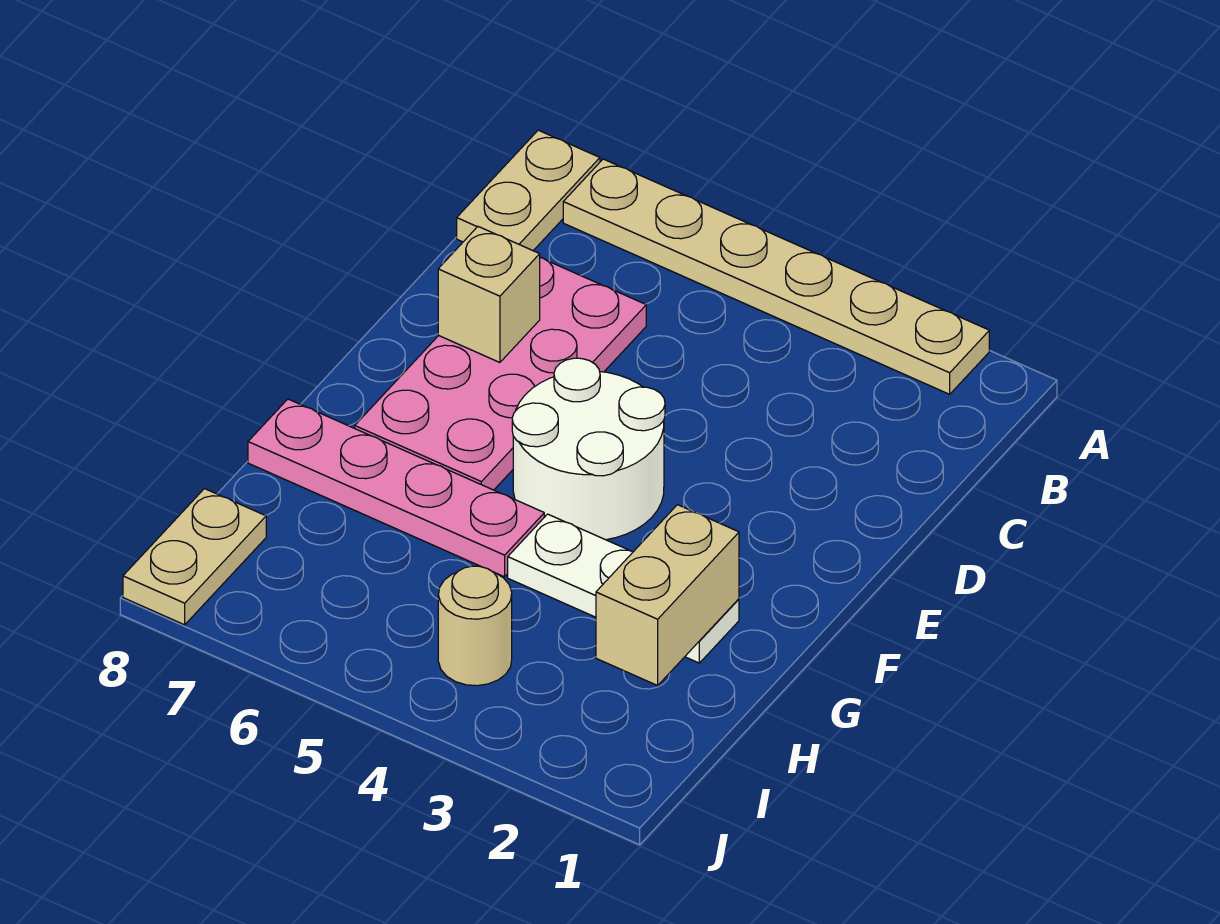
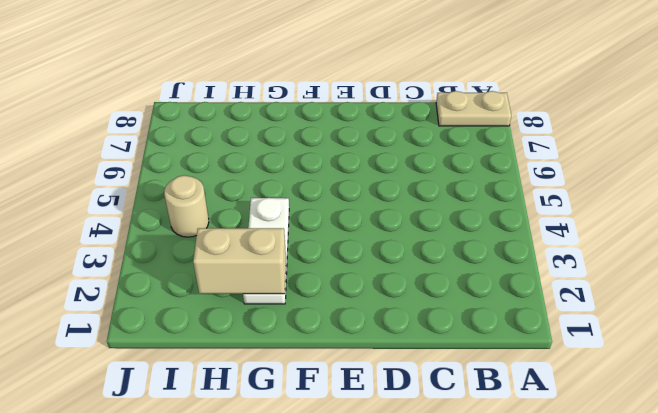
none -> tan plate A2:A7 level 1
none -> pink plate C6:F7 level 1

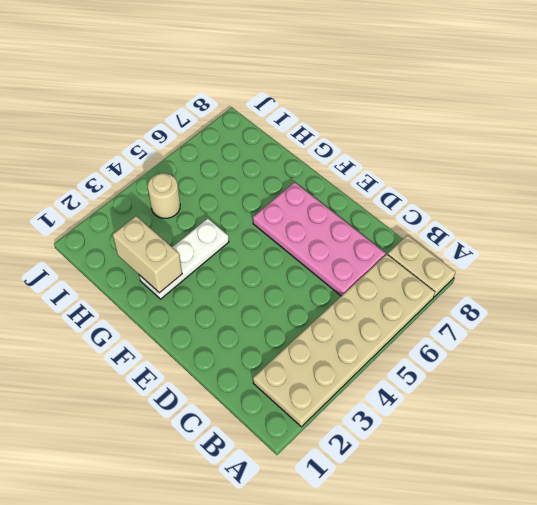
tan plate A2:B7 level 1 -> tan plate A2:A7 level 1
none -> white round brick E4:F5 level 1
none -> pink plate G5:G8 level 1

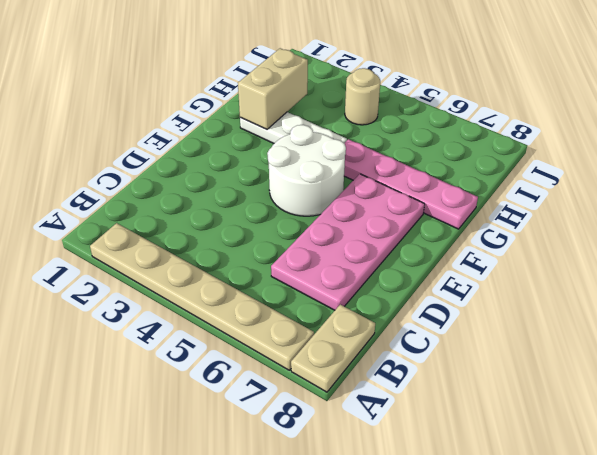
none -> tan plate I8:J8 level 1
none -> tan brick D7 level 2

